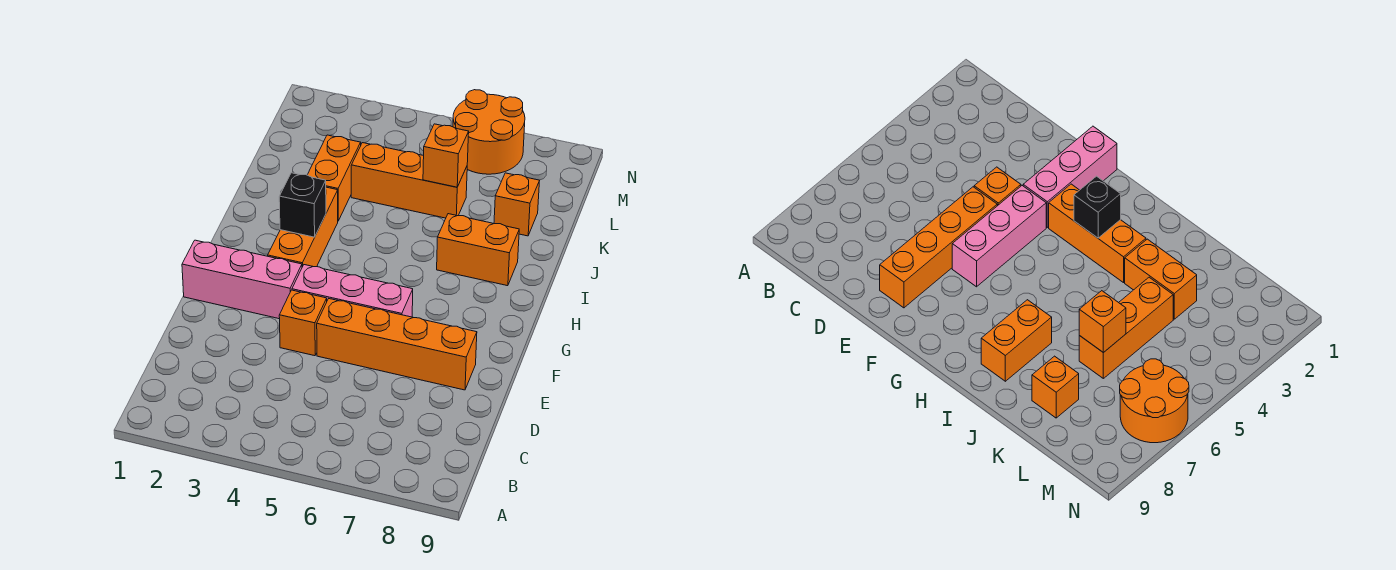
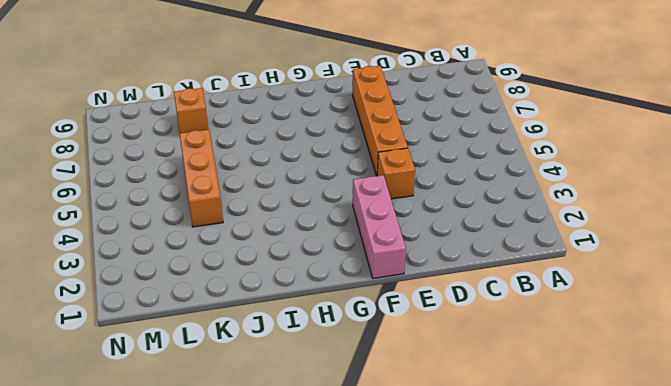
none -> pink brick F4:F6 level 1
none -> orange brick G3:I3 level 1
none -> orange brick I7:I8 level 1

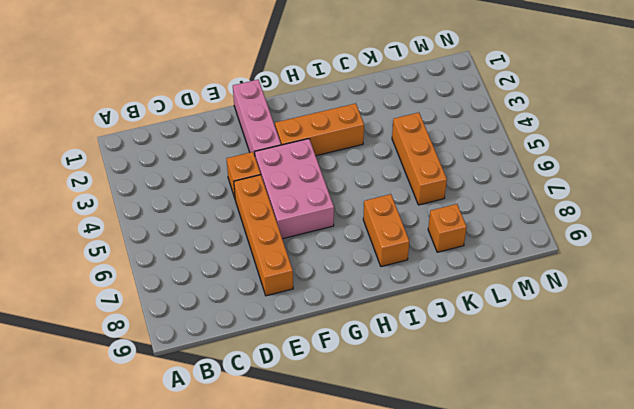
pink brick F4:G6 level 1 -> pink brick F4:F6 level 1
none -> orange brick J3:K3 level 1
none -> orange round brick M6:N7 level 1
none -> black brick H3 level 2

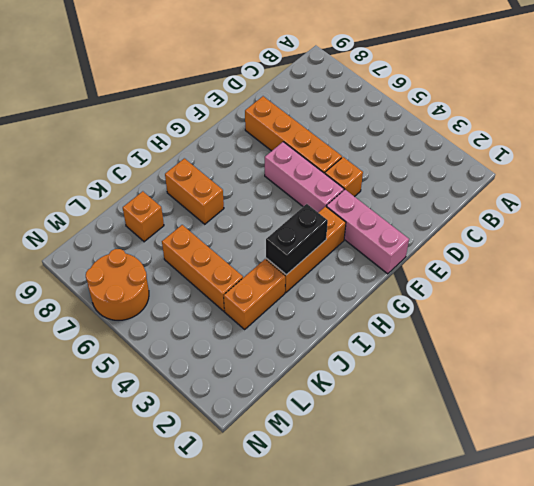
black brick H3:I3 level 2 -> black brick H3 level 2
none -> orange brick K6 level 2

